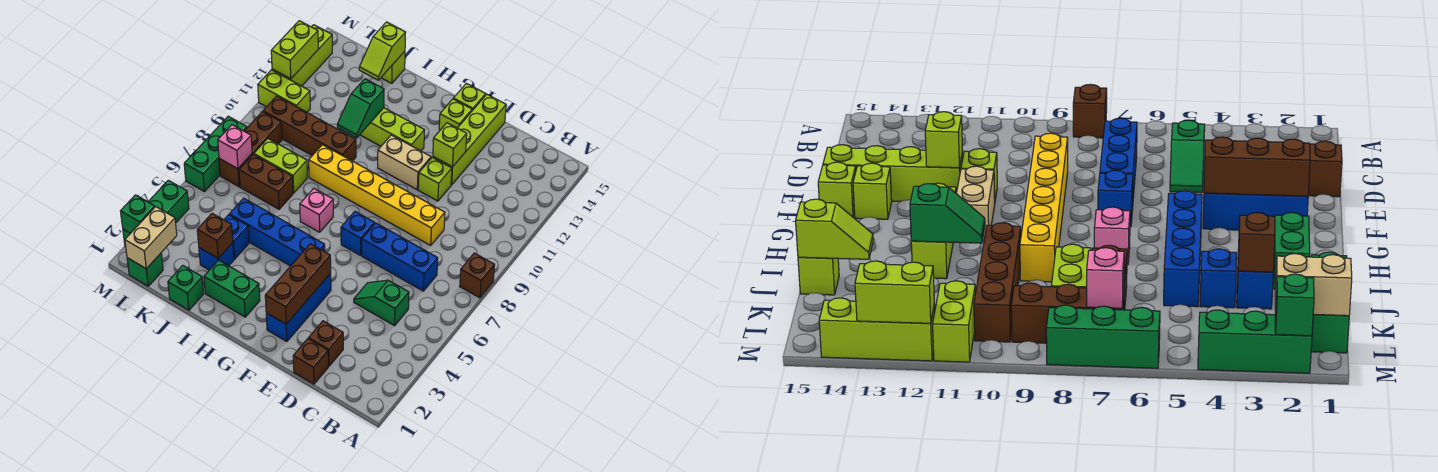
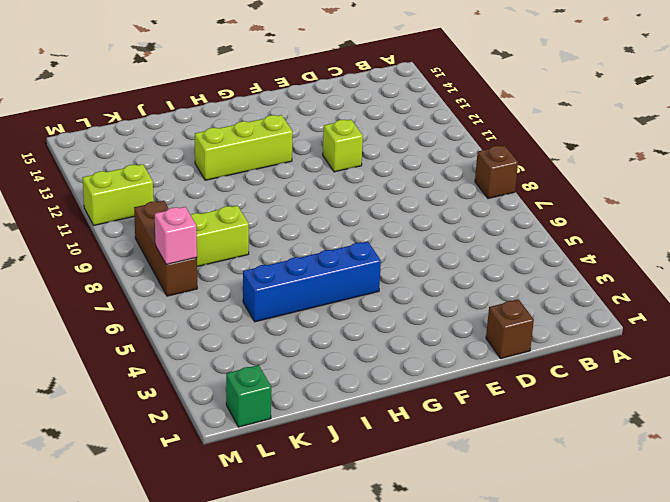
none -> green slope C5:D5 level 1 top C
none -> blue brick C7:E7 level 1
none -> brown brick D2 level 1
none -> yellow brick D9:I9 level 1

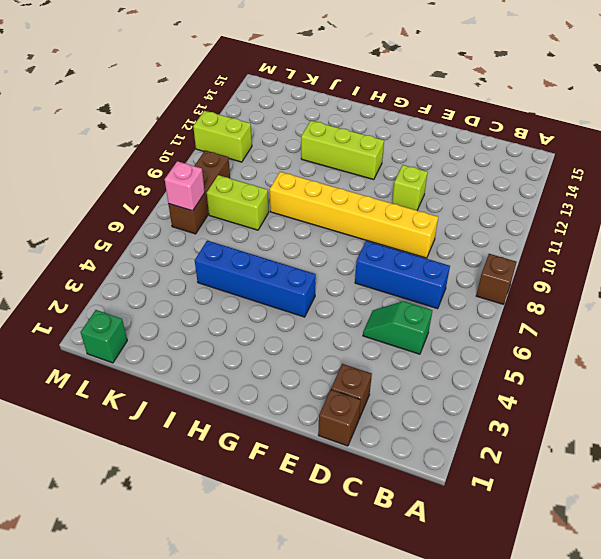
none -> lime brick E12:E15 level 1
none -> blue brick F2:F4 level 1
none -> blue brick F7 level 1
none -> tan brick F11:G11 level 1

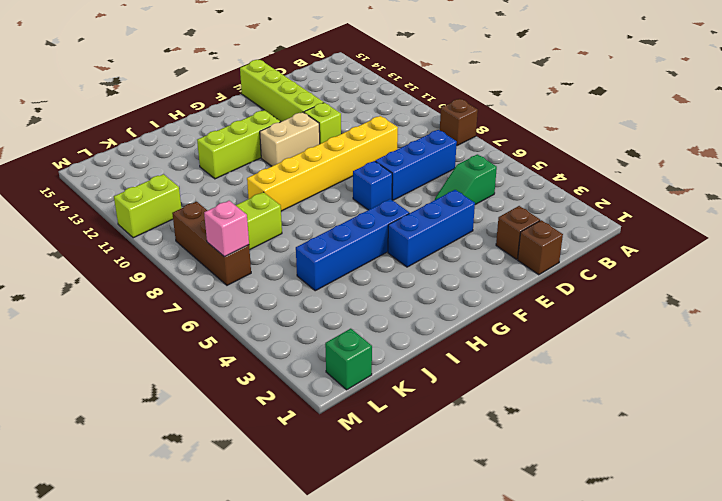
blue brick E4:G4 level 1 -> blue brick F2:F4 level 1
none -> lime brick F14 level 1
none -> lime brick F15 level 1
none -> green brick H2:I2 level 1
none -> pink brick H7 level 1

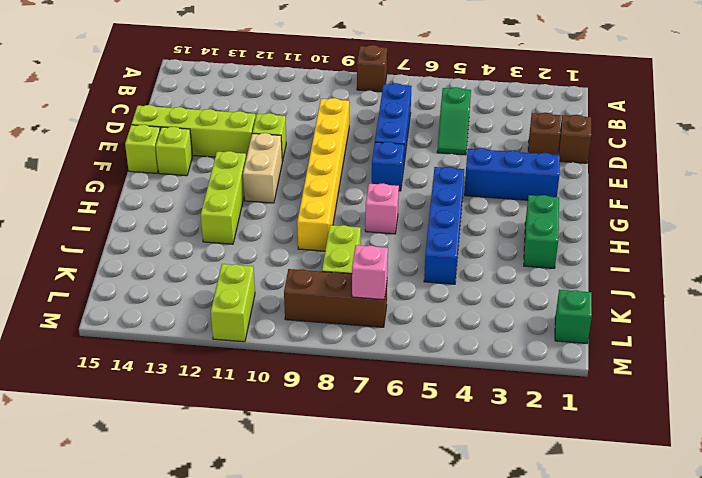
none -> brown brick I10:L10 level 1
none -> green brick J1 level 1
none -> blue brick J3 level 1
none -> blue brick J4 level 1

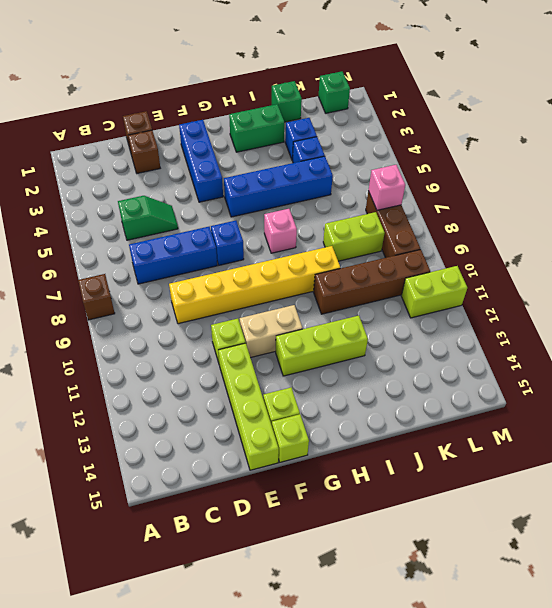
none -> brown brick J7:K7 level 1
none -> lime brick J15 level 1
none -> green brick M2:M4 level 1
none -> green brick M6:M8 level 1

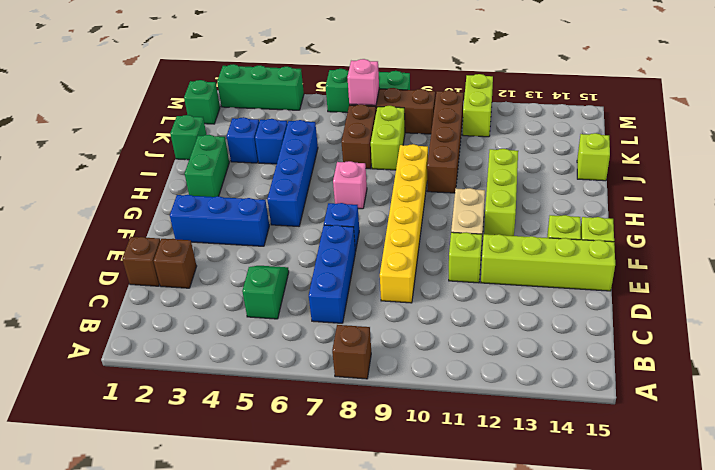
none -> lime brick M12:M14 level 1
none -> lime brick E12 level 2
none -> brown brick F2:F4 level 2
none -> green slope I11:I12 level 2 top 12

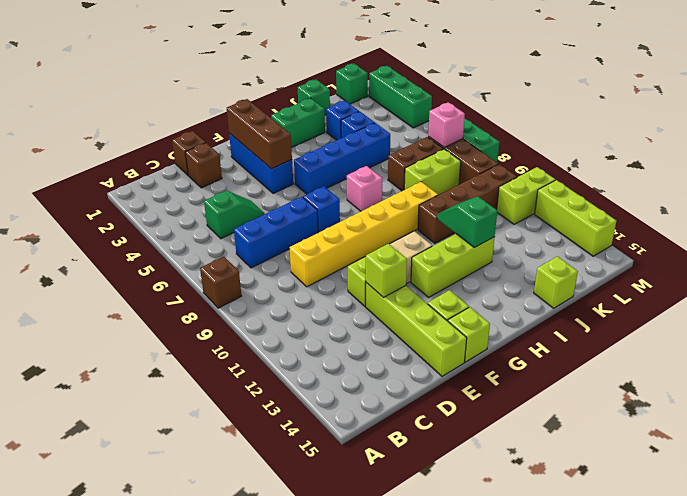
none -> brown brick J3 level 2
none -> lime slope J14:J15 level 2 top 15
none -> tan brick L1:L2 level 2
none -> green brick M2 level 2

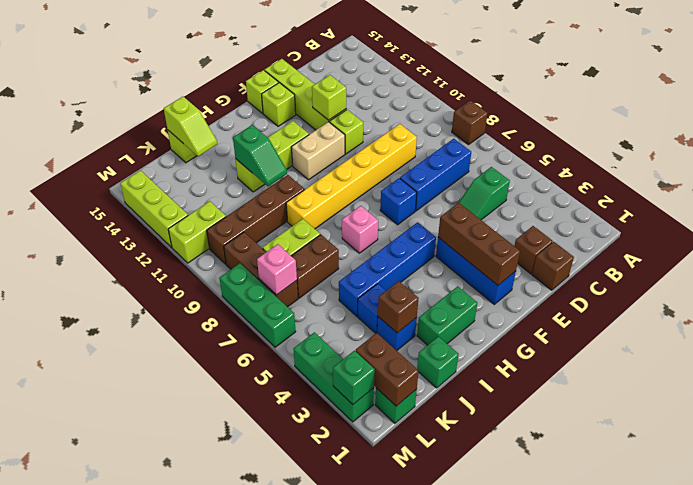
brown brick L1:L2 level 2 -> tan brick L1:L2 level 2
none -> lime brick M12:M13 level 2

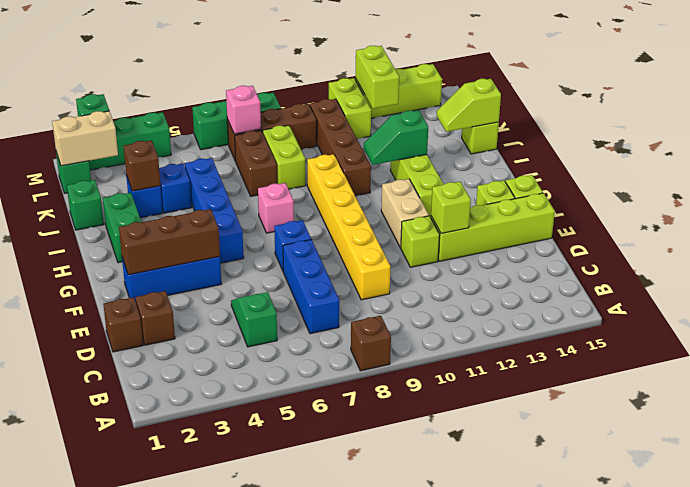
lime brick L12:M12 level 2 -> lime brick M12:M13 level 2

